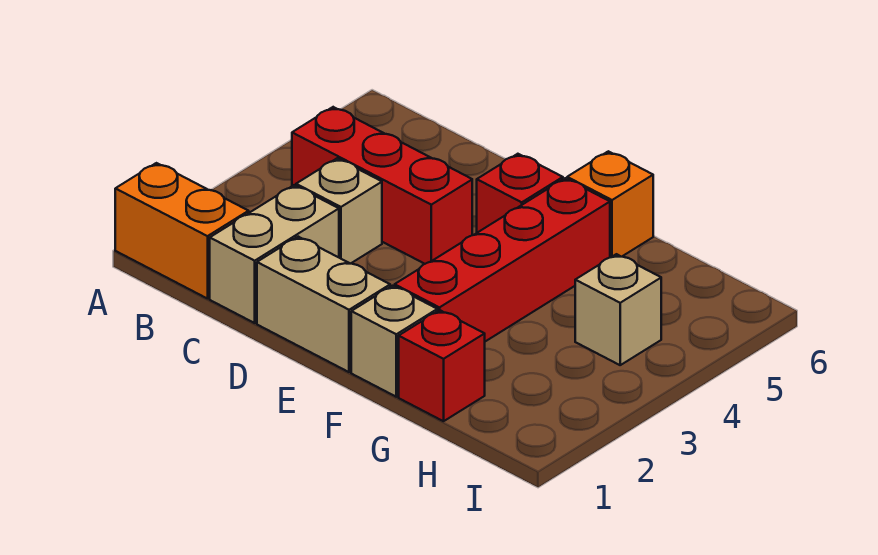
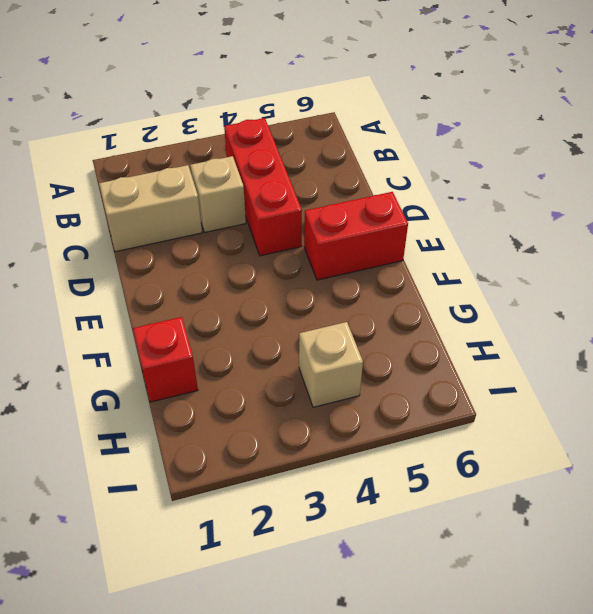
red brick E5:E6 level 1 -> red brick E5 level 1
none -> orange brick A1:B1 level 1
none -> tan brick D1:E1 level 1

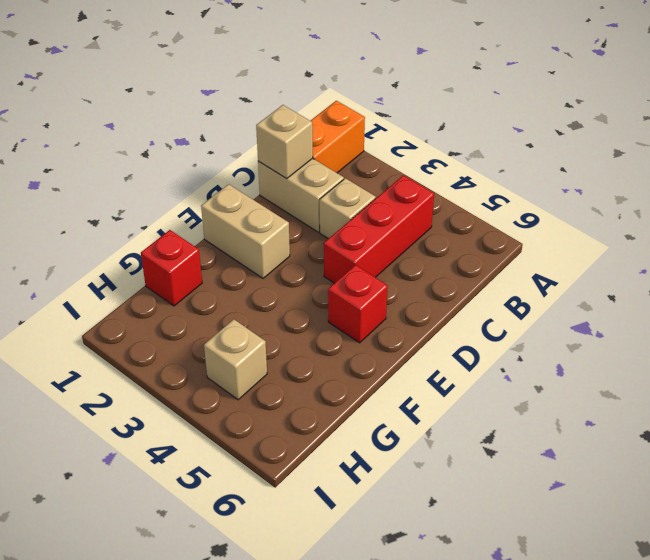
tan brick C1 level 2 -> tan brick F1 level 1
tan brick E1:E2 level 1 -> tan brick D1:E1 level 1
none -> red brick F2:F5 level 1
none -> orange brick F6 level 1

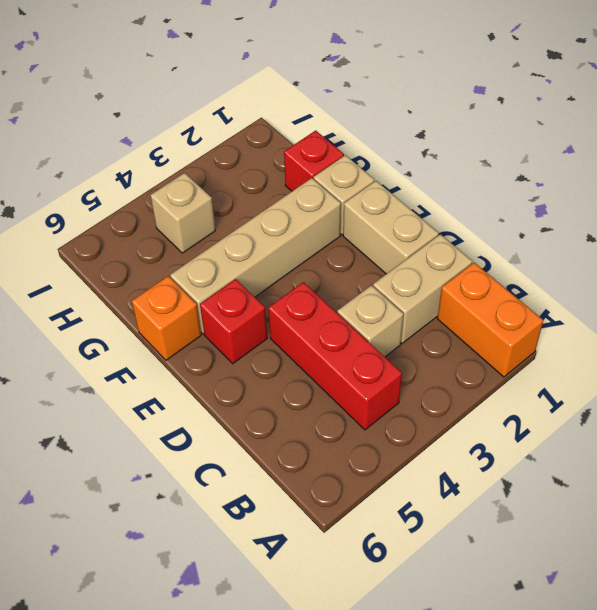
tan brick F2:F5 level 1 -> red brick F2:F5 level 1

